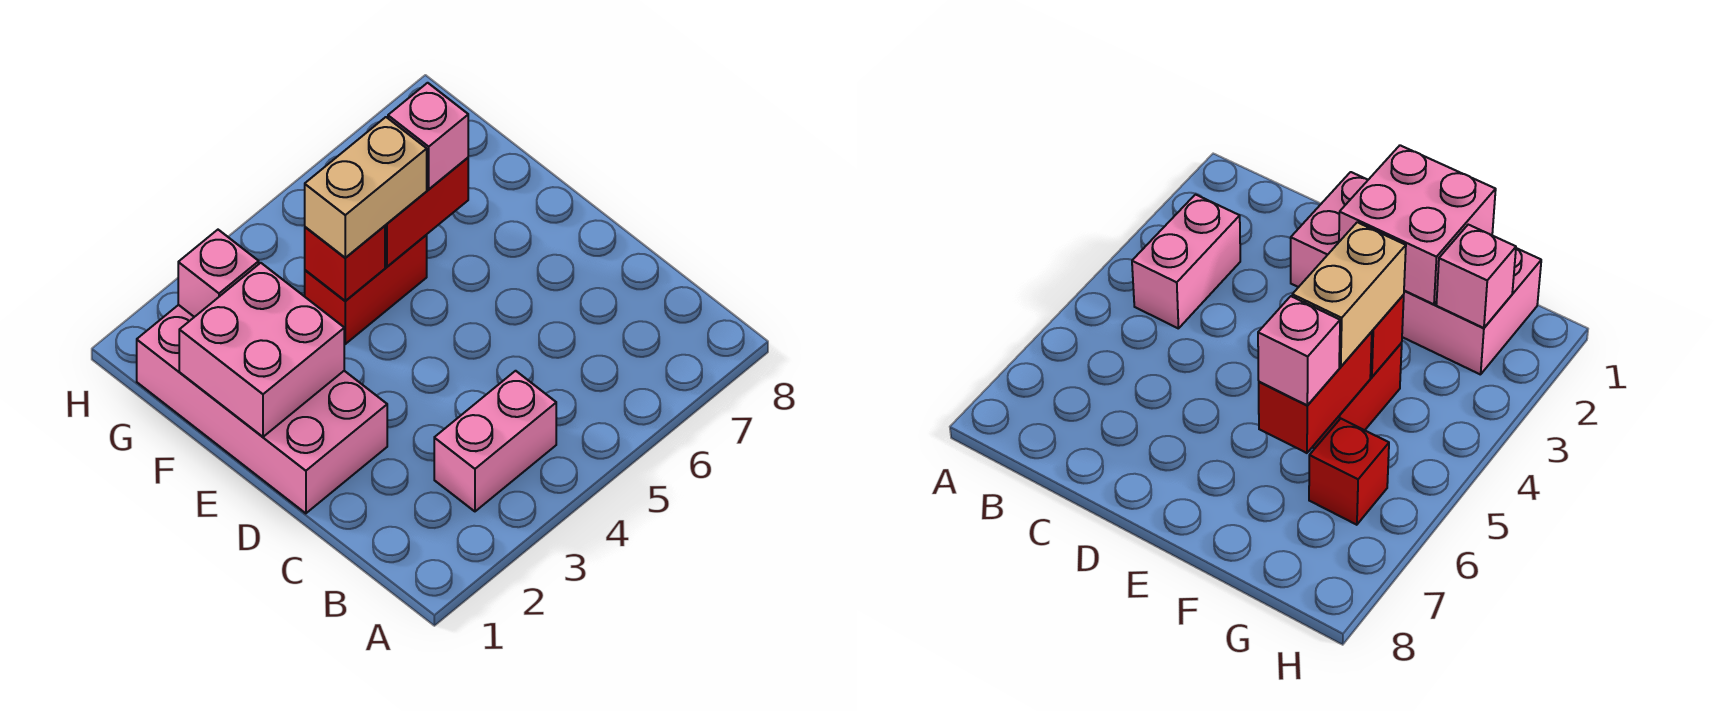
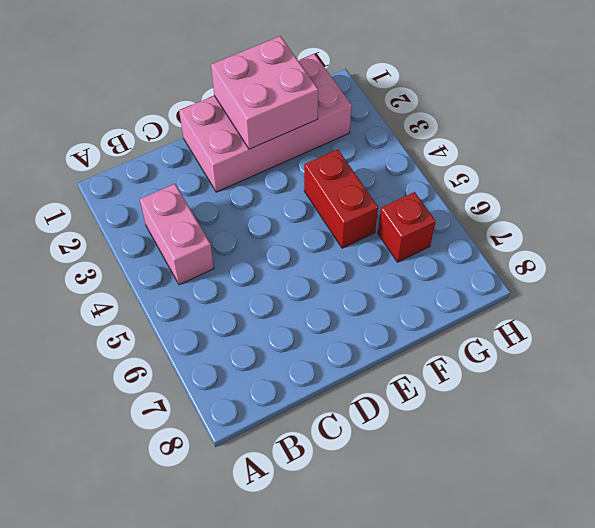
none -> red brick F4 level 2
none -> red brick F5:F6 level 2

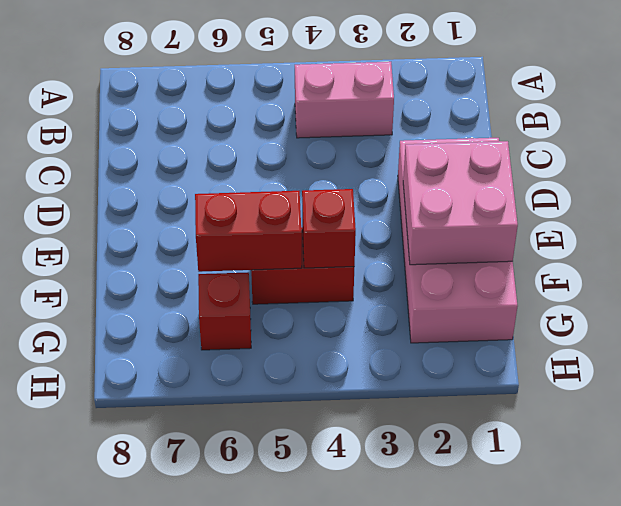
none -> pink brick G2 level 2
none -> tan brick F4:F5 level 3

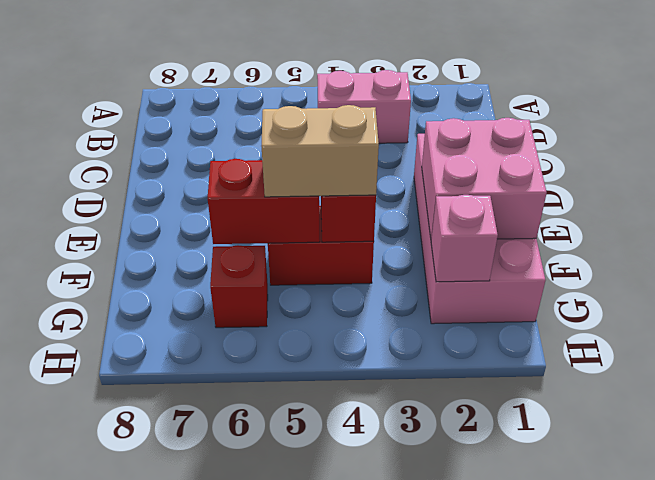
none -> pink brick F6 level 3

